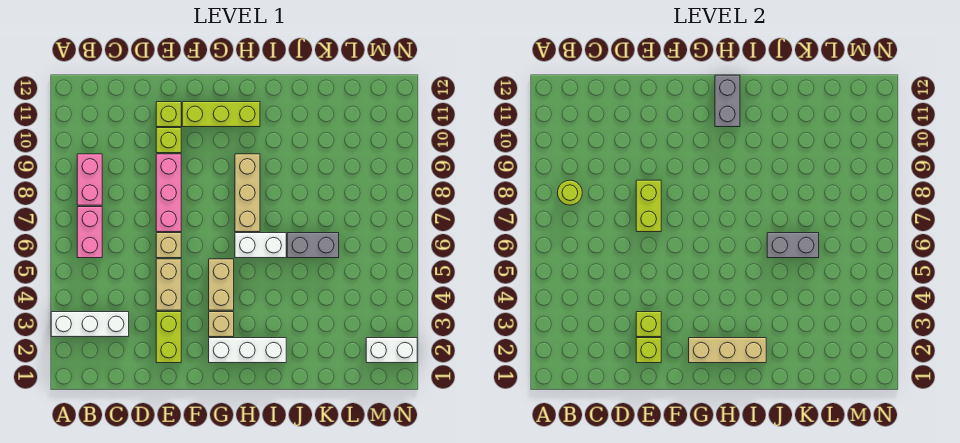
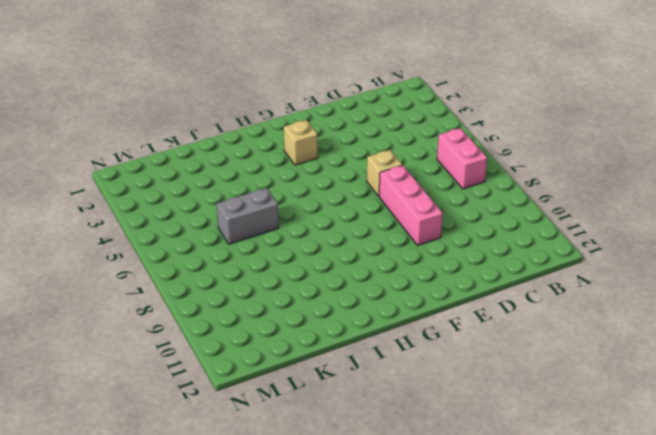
none -> white brick A3:C3 level 1
none -> pink brick B8:B9 level 1
none -> lime brick E2:E3 level 1

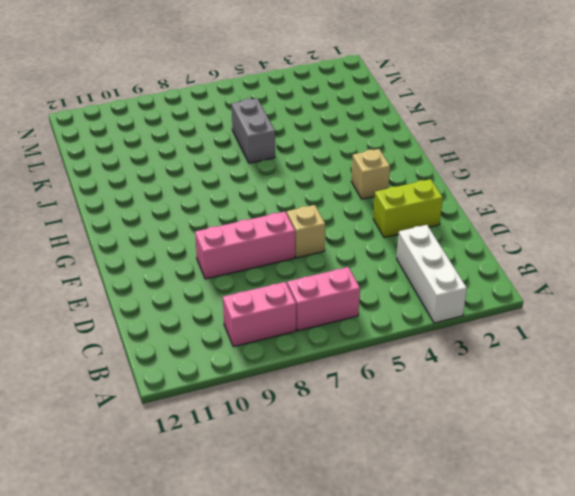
none -> tan brick E4:E5 level 1
none -> lime brick E10 level 1
none -> lime brick E11 level 1

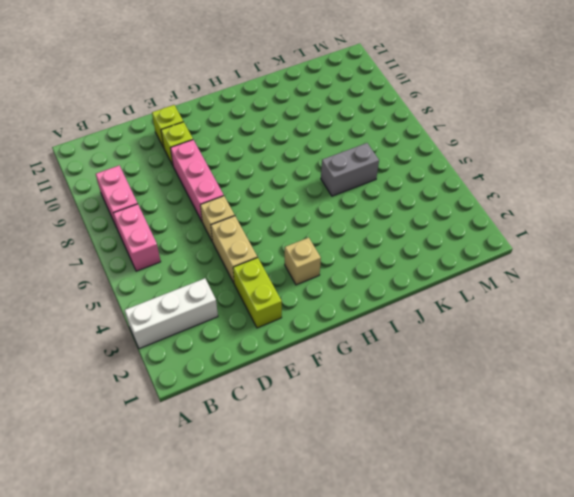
none -> lime brick F11:H11 level 1
none -> white brick G2:I2 level 1
none -> tan brick G4:G5 level 1

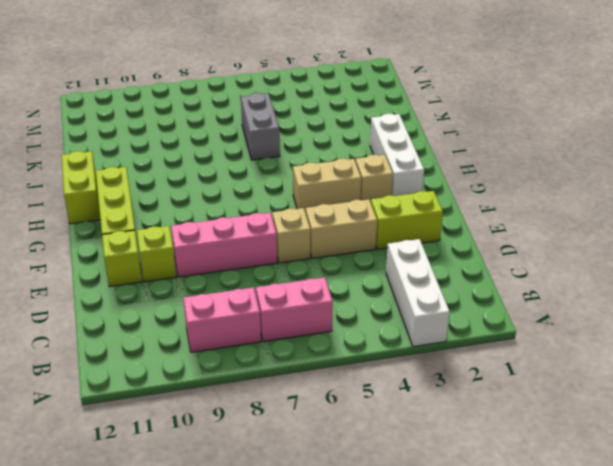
lime brick H12:I12 level 1 -> lime brick E7:E8 level 2
none -> white brick H6:I6 level 1
none -> tan brick H7:H9 level 1
none -> white brick M2:N2 level 1

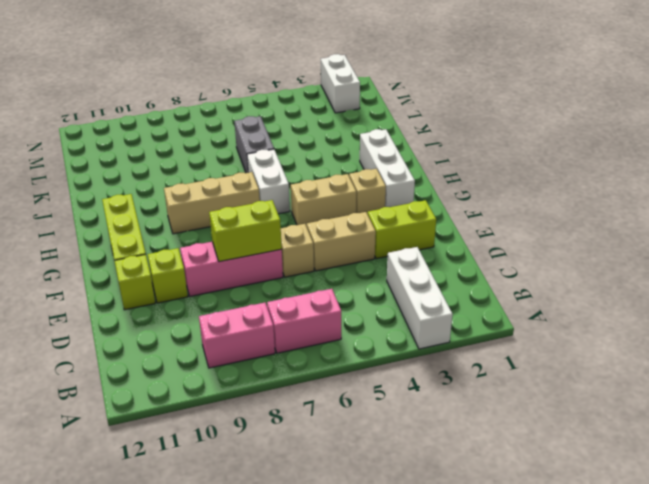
none -> lime round brick B8 level 2
none -> lime brick E2 level 2
none -> lime brick E3 level 2

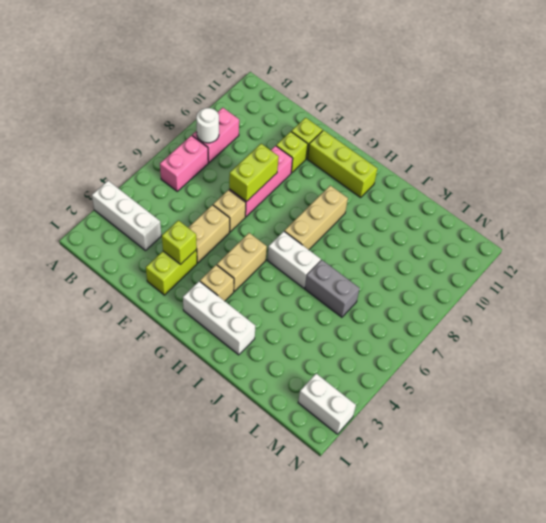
white round brick B8 level 2 -> lime round brick B8 level 2
none -> lime brick E2 level 2
none -> tan brick G2:I2 level 2
none -> grey brick H11:H12 level 2

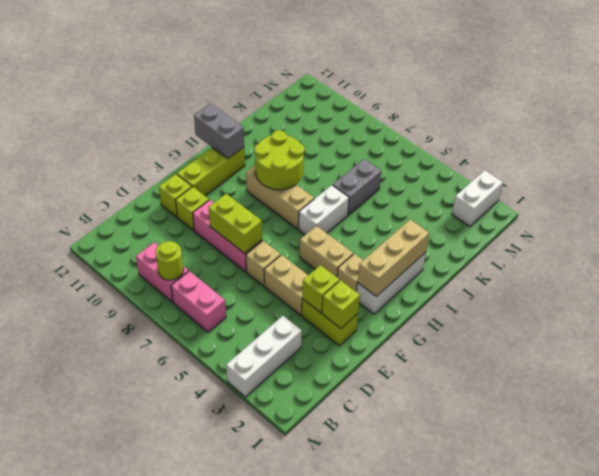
lime round brick H8:I9 level 2 -> none
none -> grey brick J6:K6 level 2

